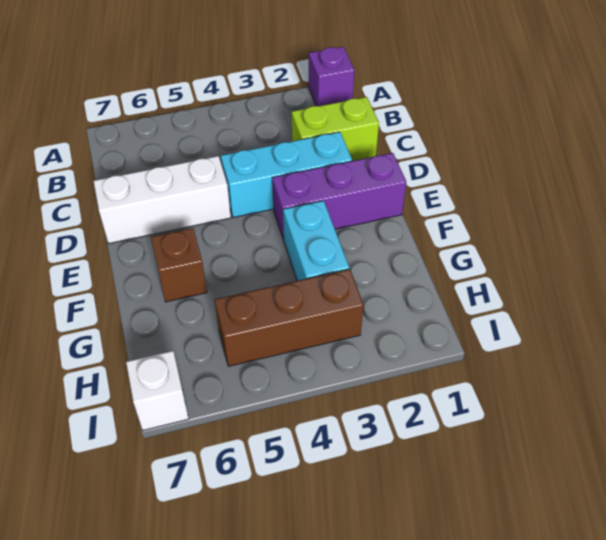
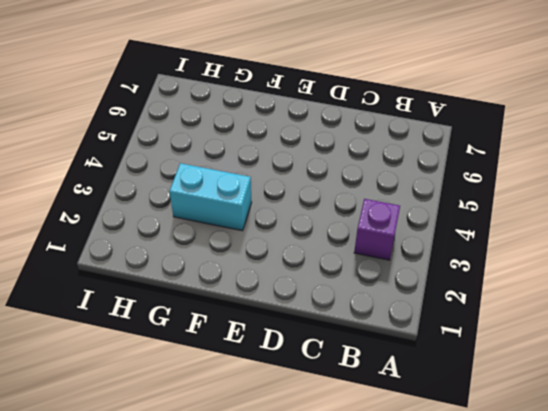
purple brick B3 level 1 -> purple brick A1 level 1
none -> lime brick C1:C2 level 1
none -> cyan brick D2:D4 level 1

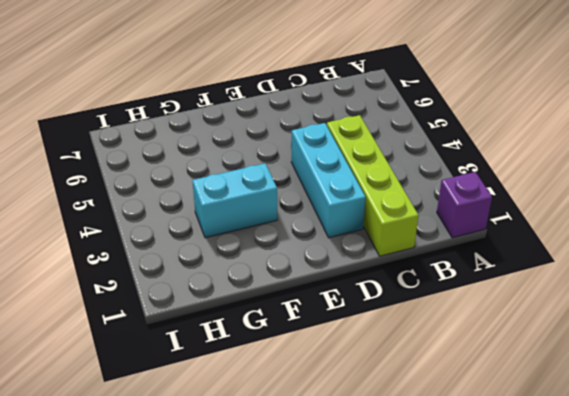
lime brick C1:C4 level 1 -> lime brick C1:C2 level 1
none -> white brick D5:D7 level 1
none -> purple brick E1:E3 level 1

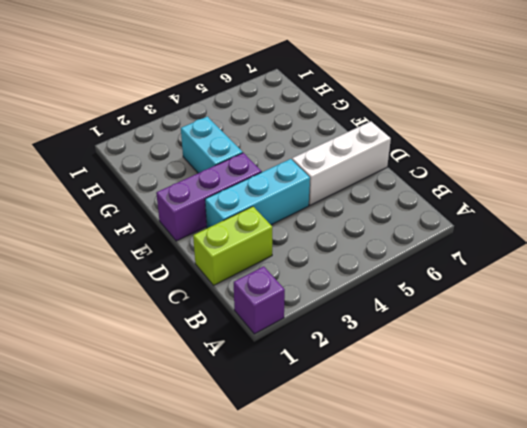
none -> brown brick F6 level 1
none -> brown brick H3:H5 level 1

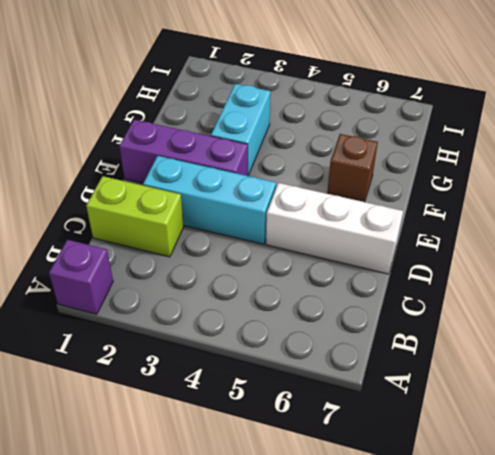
none -> brown brick H3:H5 level 1
none -> white brick I7 level 1

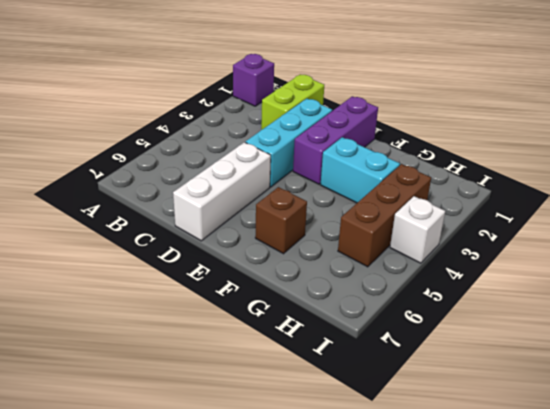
white brick I4 level 1 -> white brick I7 level 1

